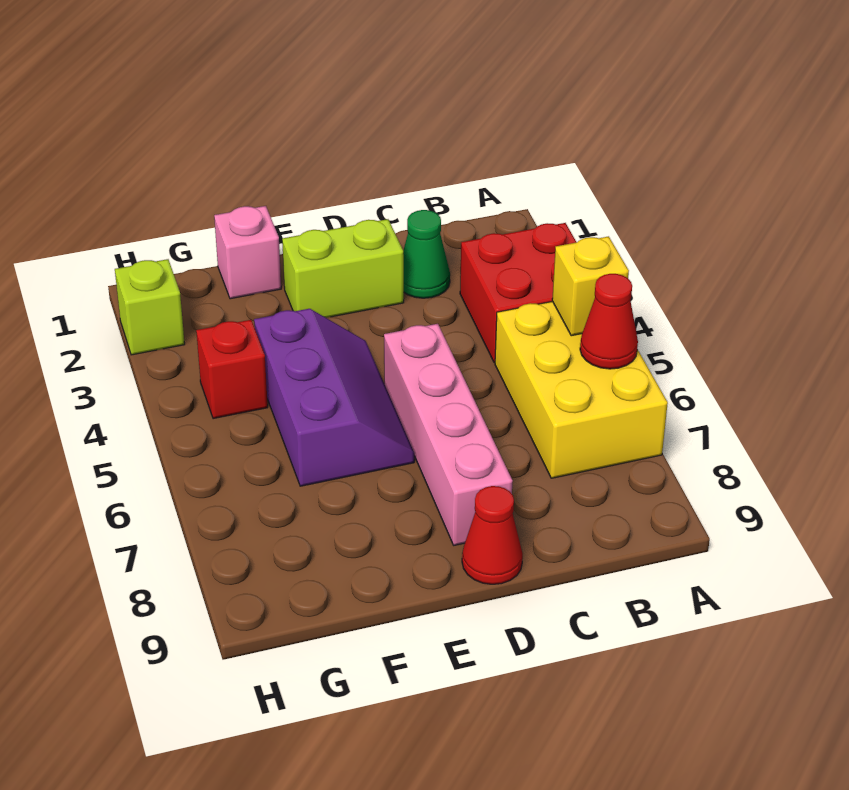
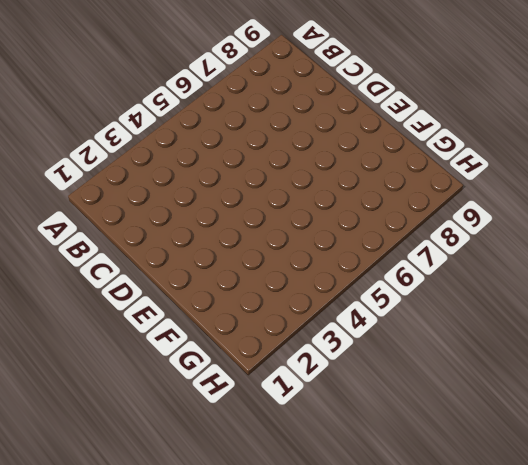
none -> red brick A3:B4 level 1
none -> yellow brick A5:B7 level 1
none -> green cone C2 level 1

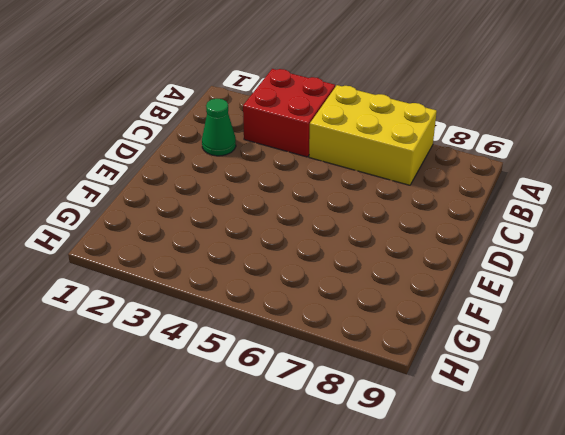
none -> lime brick D2:E2 level 1
none -> pink brick D5:D8 level 1
none -> red cone D9 level 1

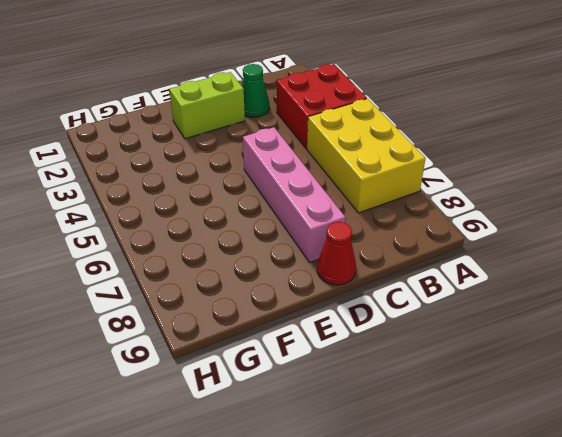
none -> purple slope E4:F6 level 1 top F
none -> pink brick F1 level 1
none -> red brick G4 level 1

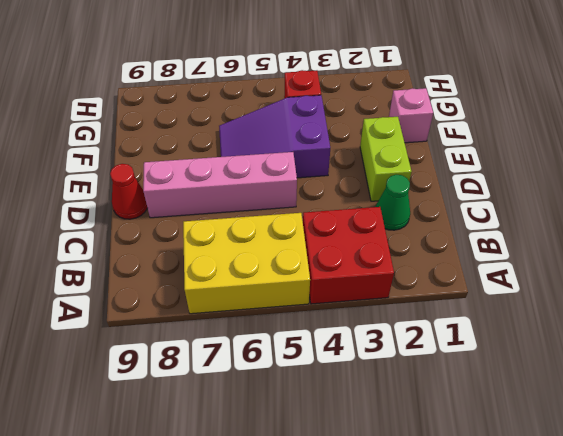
purple slope E4:F6 level 1 top 4 -> purple slope E4:F6 level 1 top F
none -> lime brick H2 level 1
none -> yellow brick A5 level 2
none -> red cone A6 level 2

